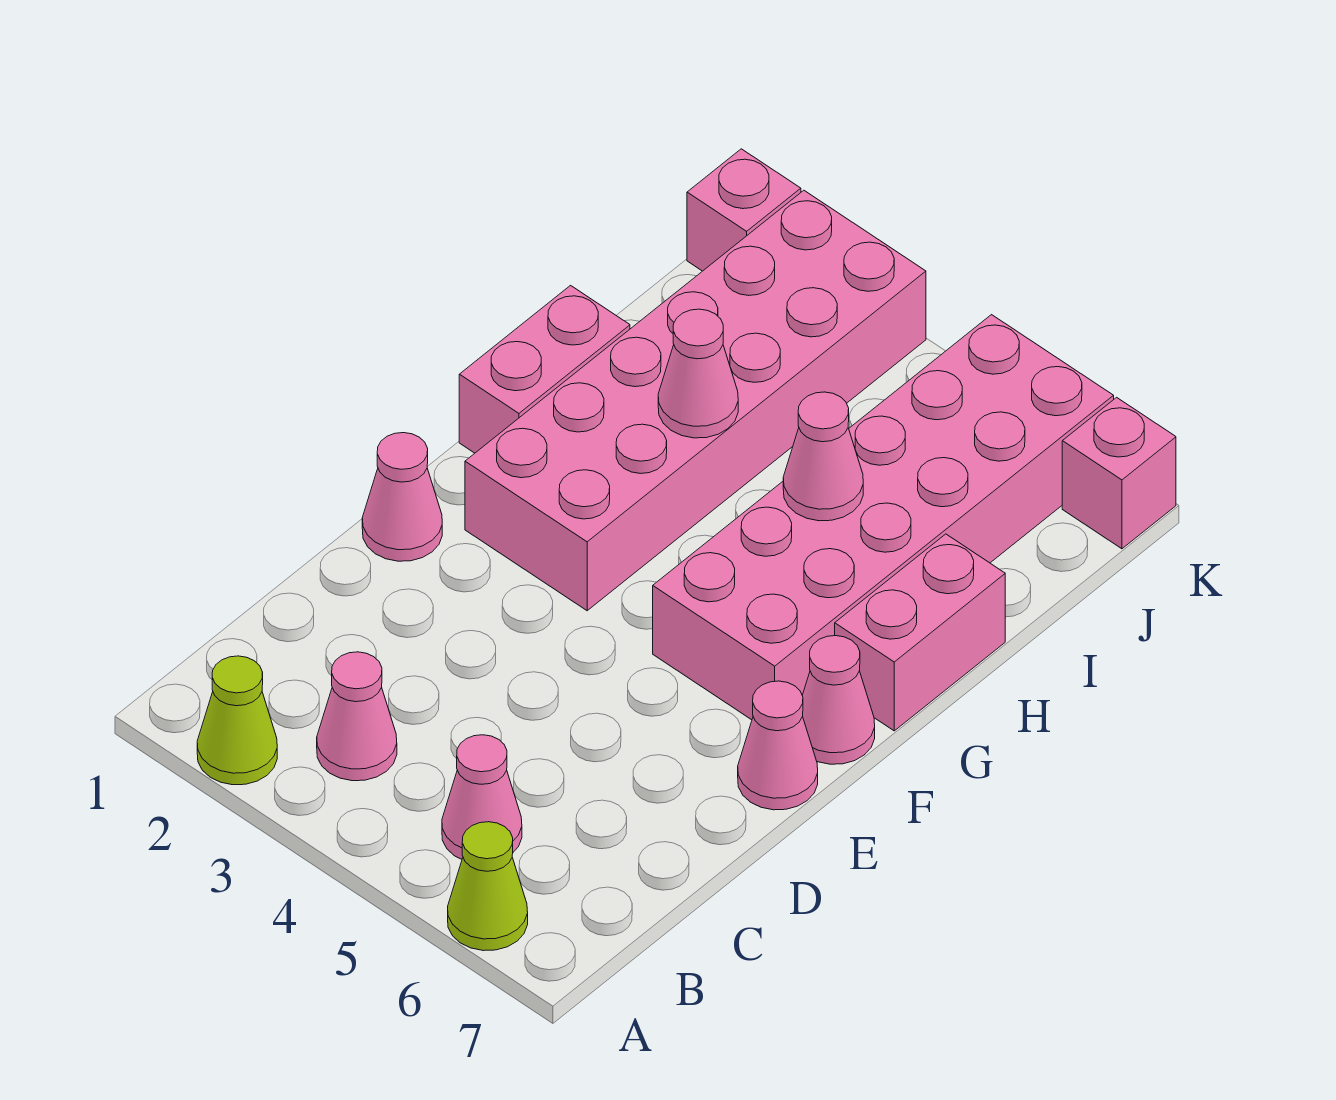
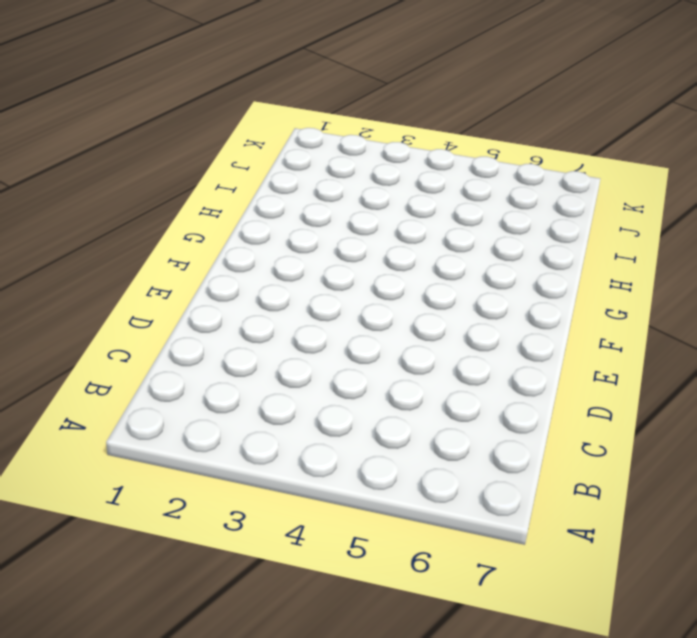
none -> lime cone A2 level 1
none -> lime cone A6 level 1
none -> pink cone B3 level 1

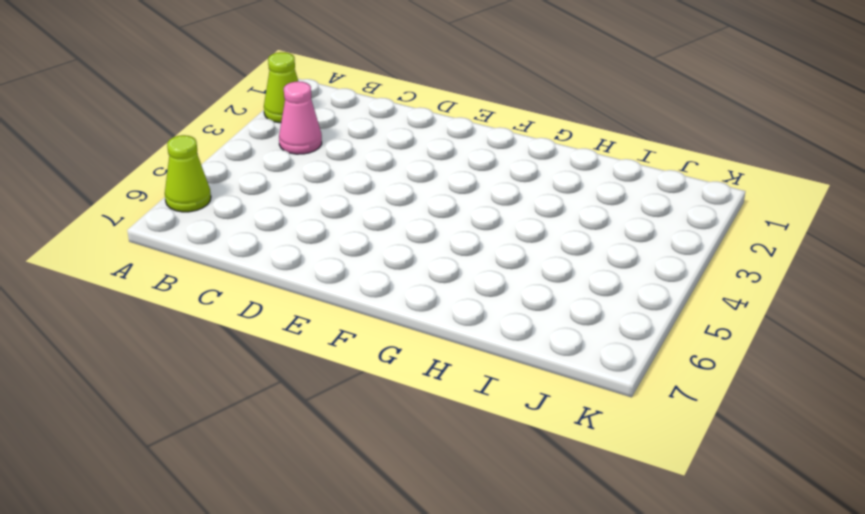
none -> pink cone B5 level 1
none -> pink cone E1 level 1
none -> pink cone E7 level 1

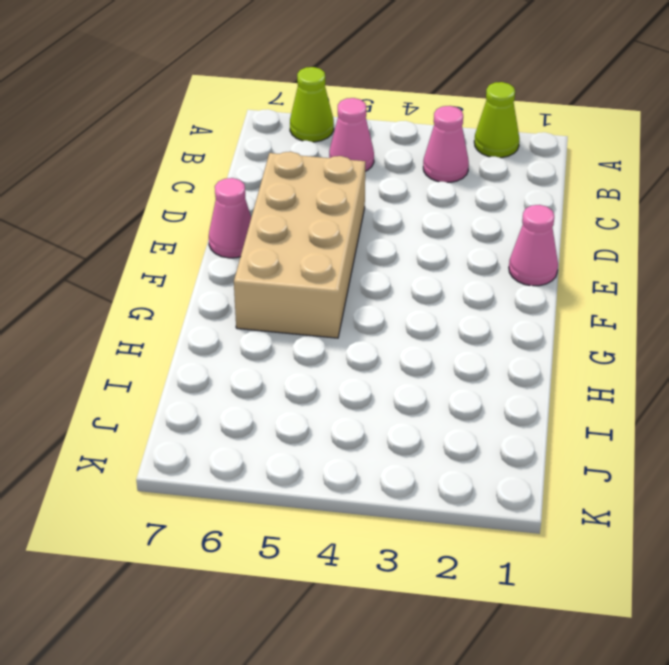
tan brick D5:G6 level 1 -> pink brick F5:K6 level 1
none -> pink brick F2:K3 level 1
none -> pink cone F7 level 1
none -> pink brick G1:H1 level 1

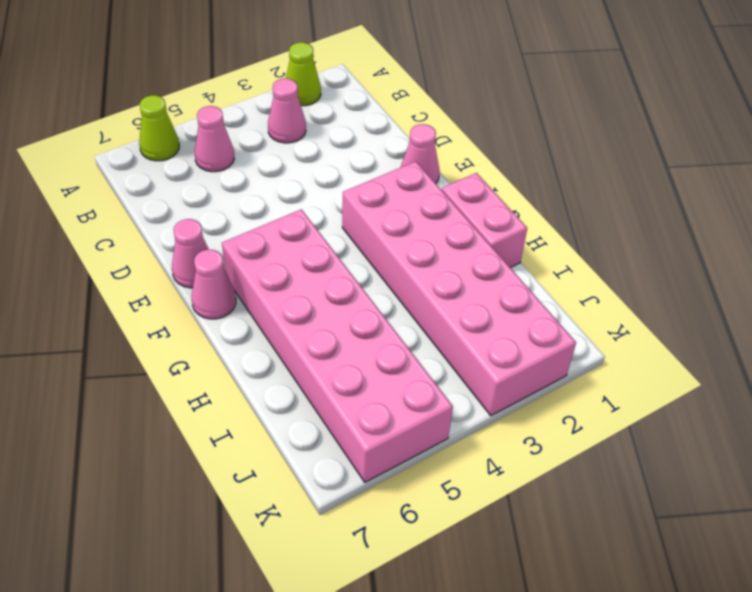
none -> pink brick G7:H7 level 1
none -> pink brick K1 level 1
none -> pink brick K7 level 1

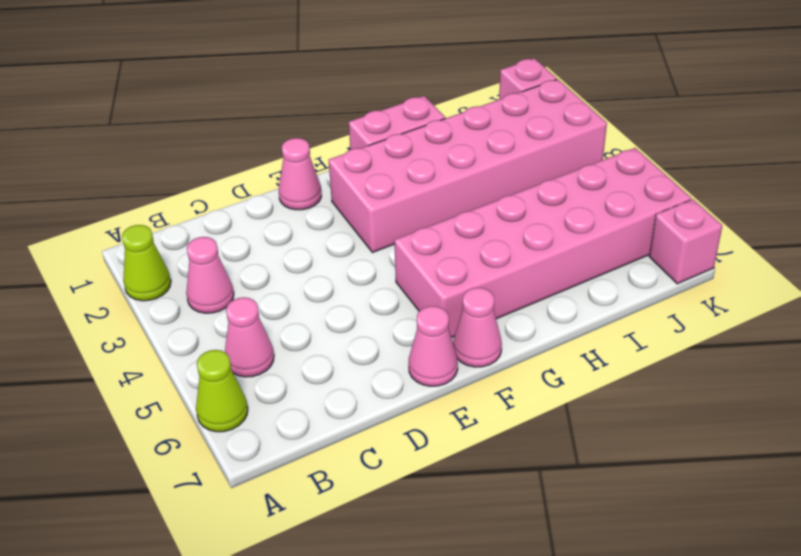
none -> pink brick G7:H7 level 1
none -> pink cone H3 level 2
none -> pink cone H5 level 2

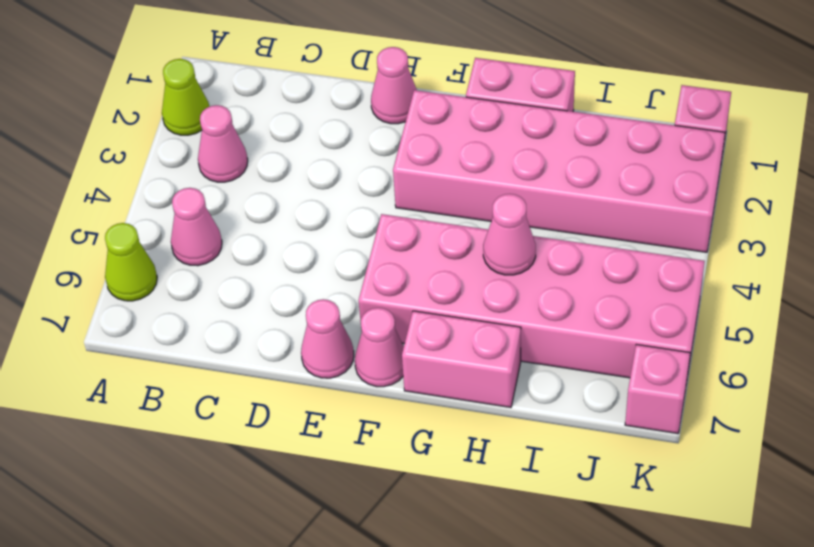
none -> pink cone H3 level 2

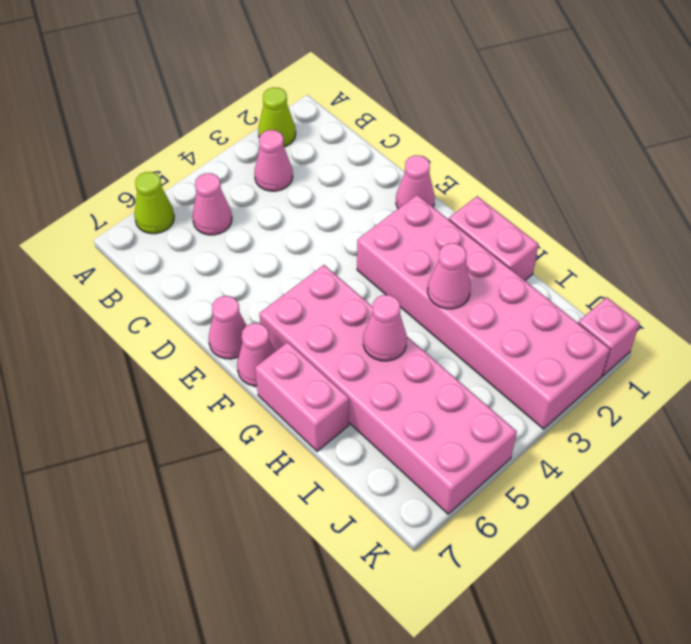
none -> pink brick K7 level 1

